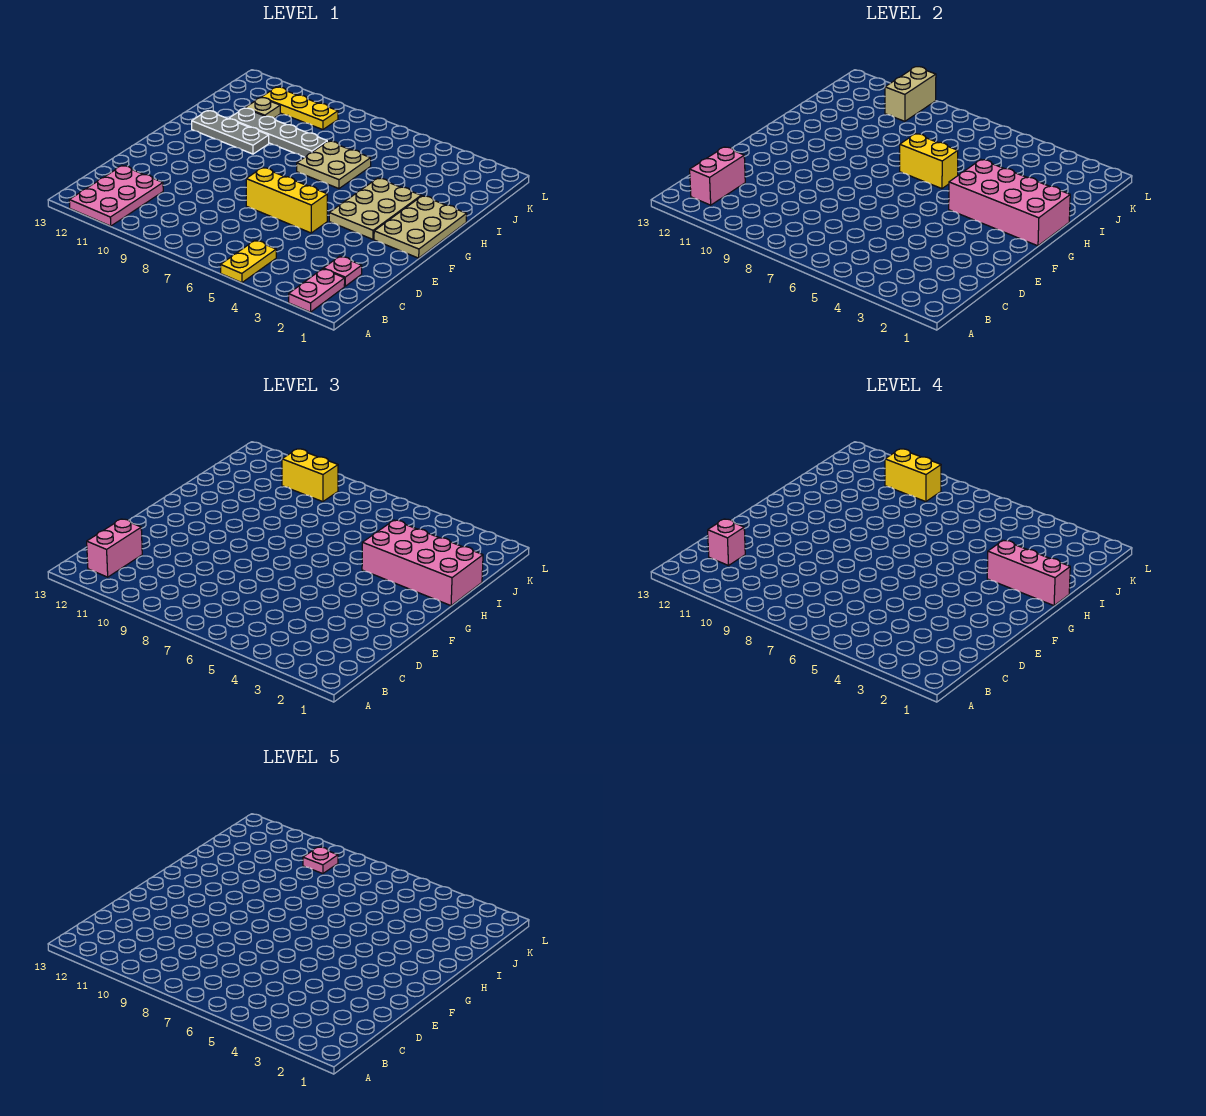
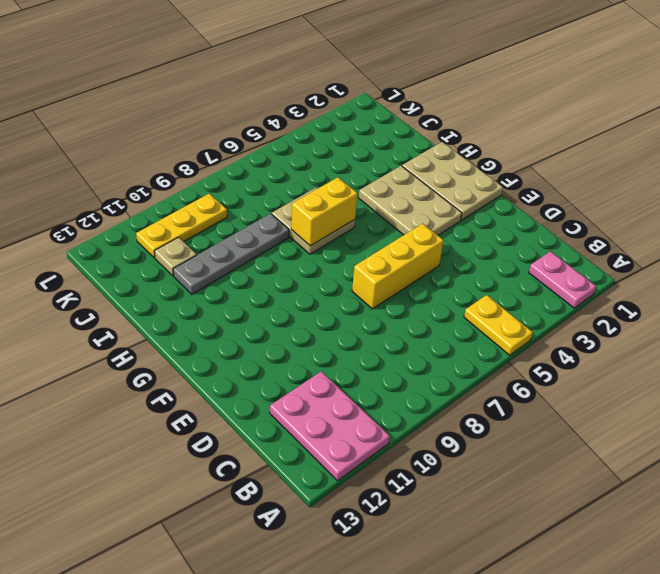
none -> pink plate C2 level 1
none -> grey plate H10:H12 level 1
none -> pink brick B12:C12 level 2

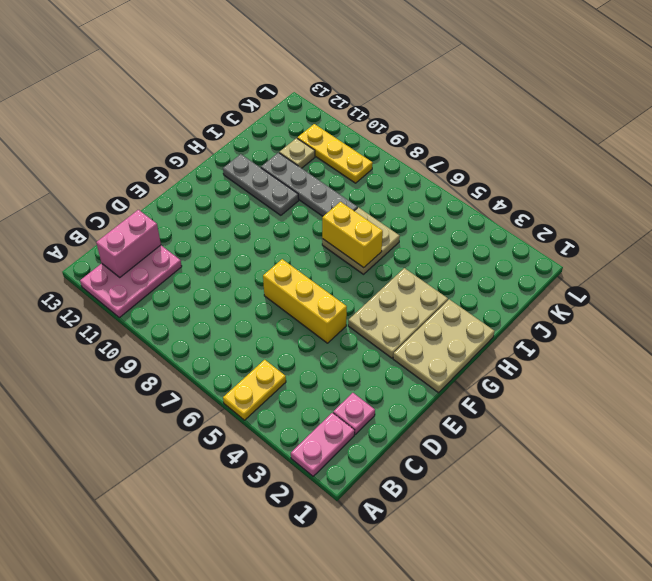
none -> pink brick G1:H4 level 2
none -> tan brick K10:L10 level 2
none -> pink brick B12:C12 level 3

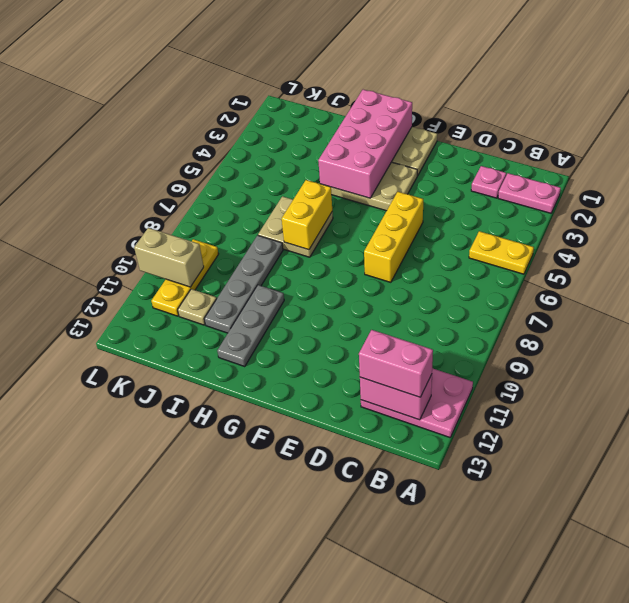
none -> pink brick H1:I4 level 3
none -> yellow brick K9:K10 level 3
none -> pink brick C12 level 4

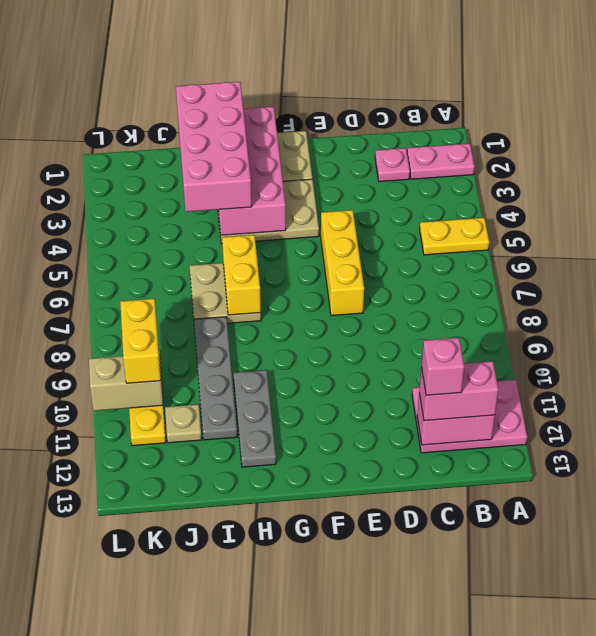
none -> pink brick H1:H3 level 4
none -> yellow brick K9:K10 level 4
none -> pink plate K9 level 5

